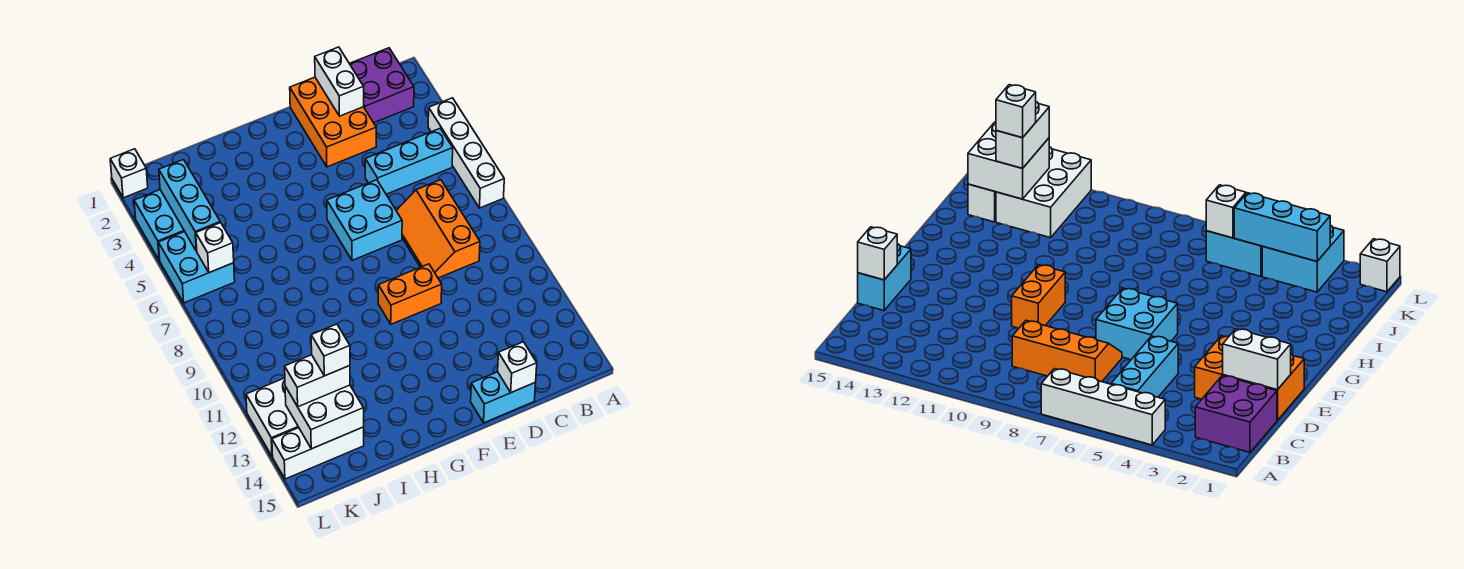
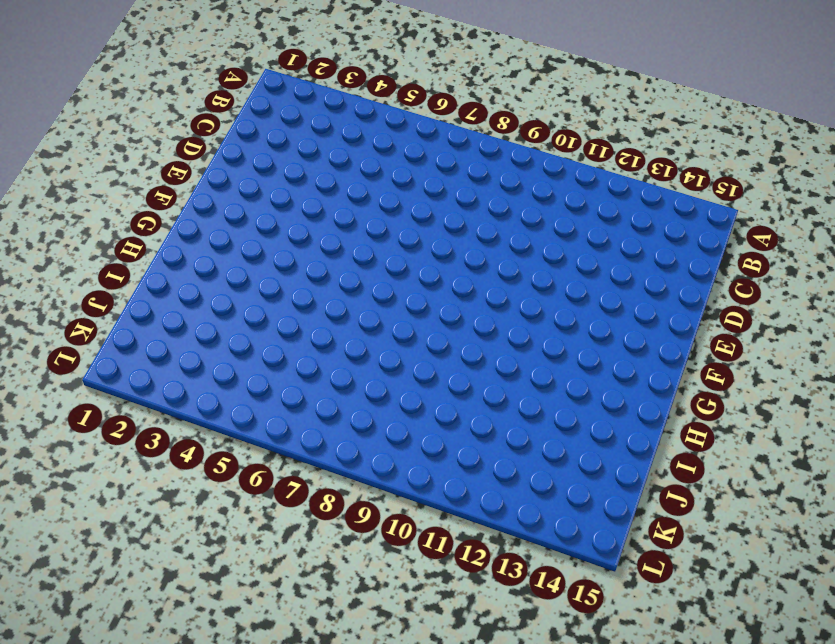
none -> white brick A4:A7 level 1
none -> purple brick B1:C2 level 1
none -> cyan brick B5:D5 level 1

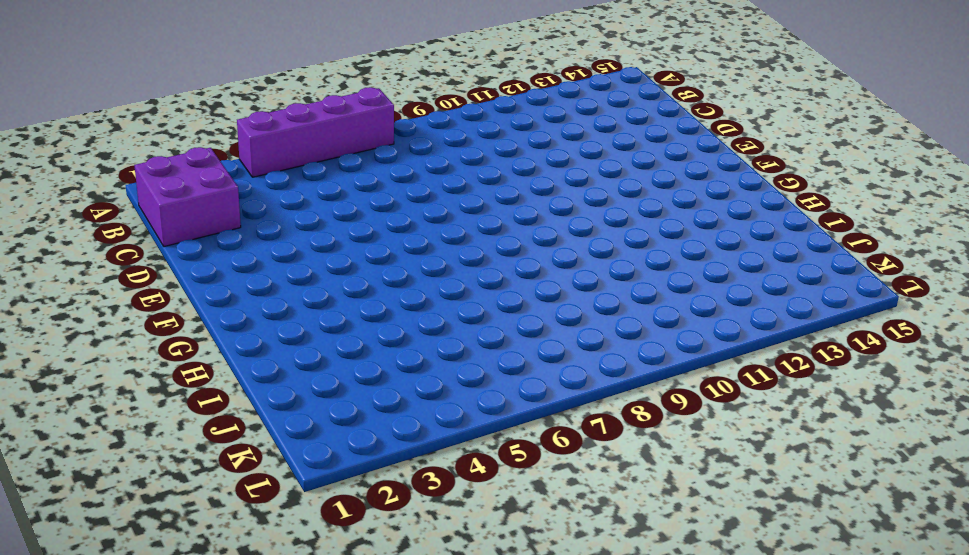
purple brick A4:A7 level 1 -> white brick A4:A7 level 1
none -> cyan brick B5:D5 level 1
none -> orange slope C7:D9 level 1 top C
none -> orange brick D1:E3 level 1

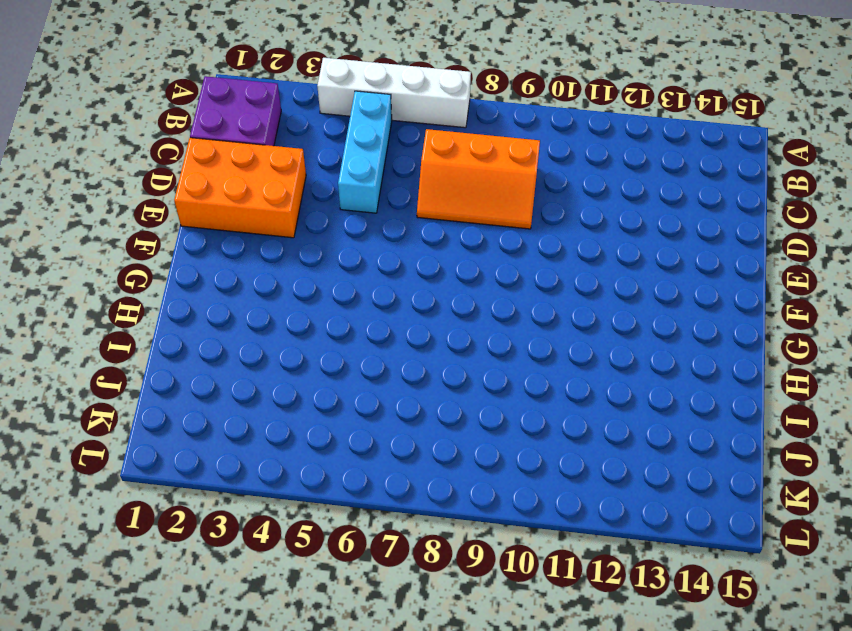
none -> cyan brick D15:E15 level 1
none -> cyan brick E6:F7 level 1
none -> orange brick E10:F10 level 1

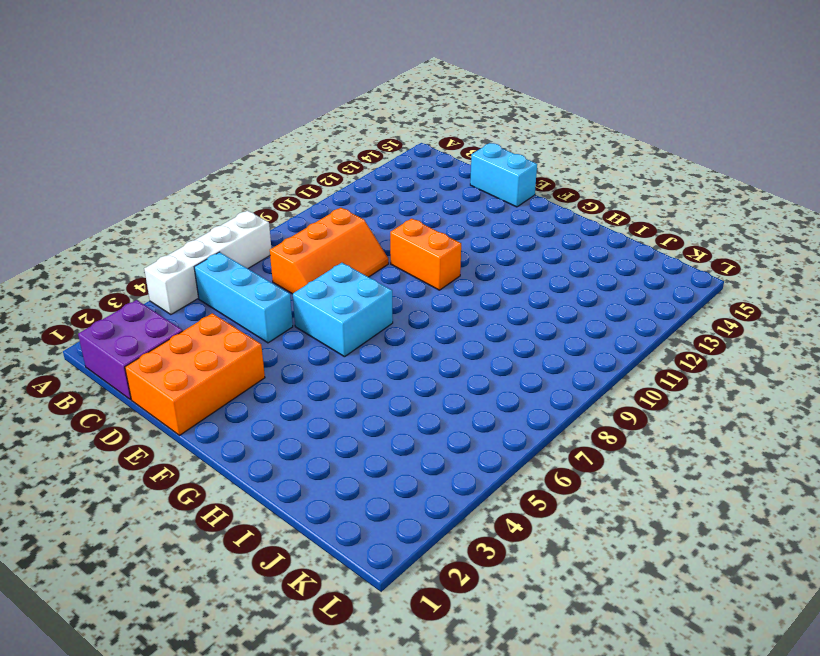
none -> white brick J12:L13 level 1
none -> white brick J14:L14 level 1
none -> cyan brick K3:L4 level 1

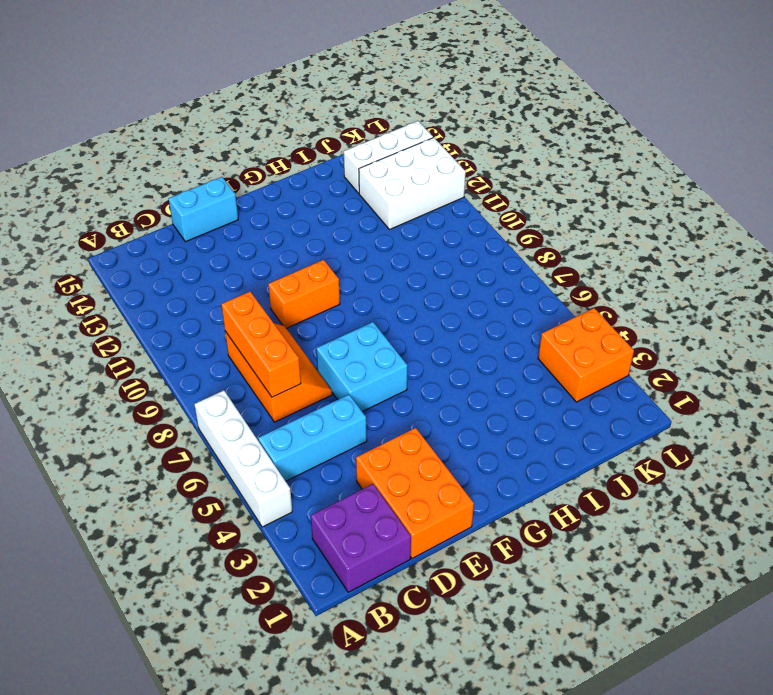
orange brick C7:C9 level 2 -> none
orange brick K3:L4 level 1 -> cyan brick K3:L4 level 1
none -> cyan brick K5:L6 level 1
none -> white brick L1 level 1
none -> white brick D1:D2 level 2

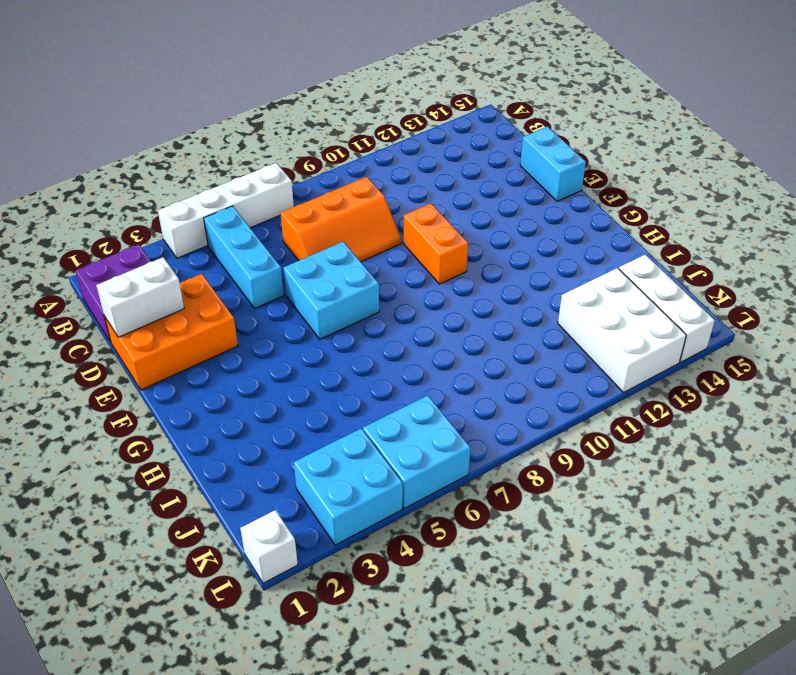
none -> white brick D15 level 2
none -> white brick J13:K14 level 2
none -> cyan brick K3:K5 level 2

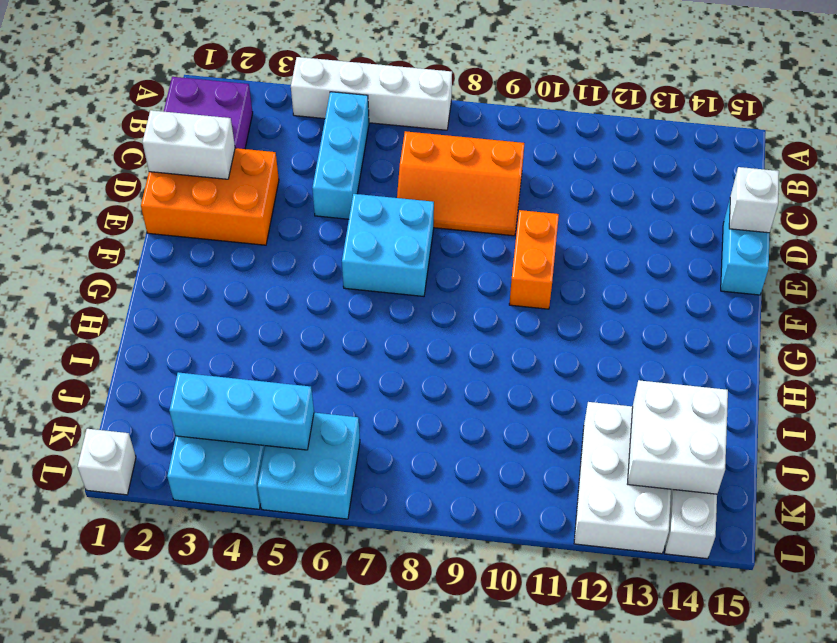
none -> white brick K6 level 2
none -> white brick J13:K13 level 3
none -> white brick J13 level 4

